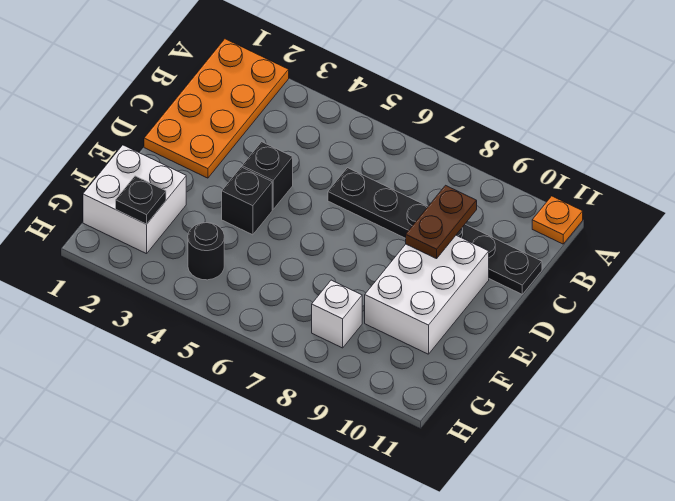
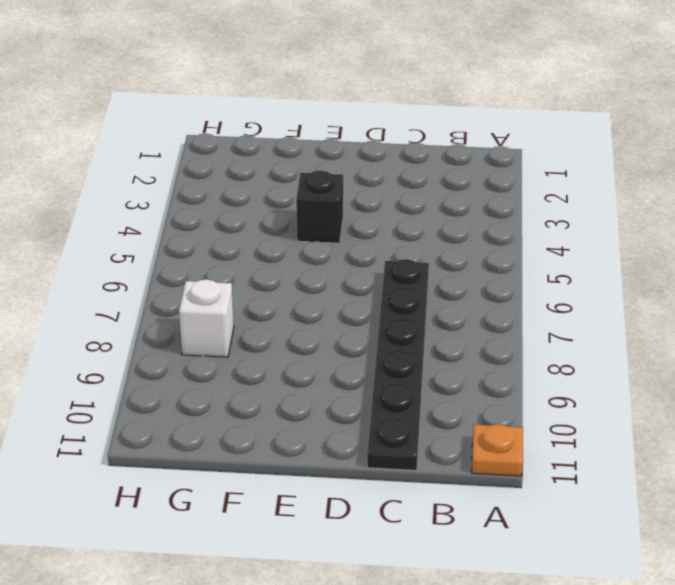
none -> orange plate A1:D2 level 1
none -> black brick D4 level 1

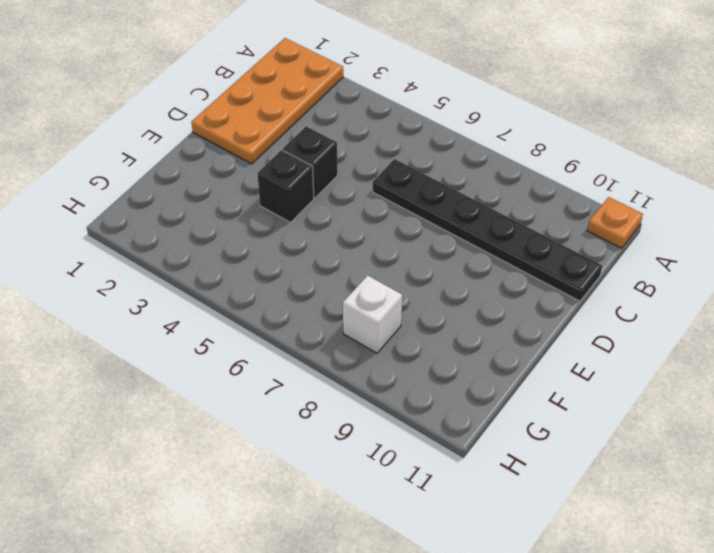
none -> white brick D9:F10 level 1
none -> white brick F1:G2 level 1

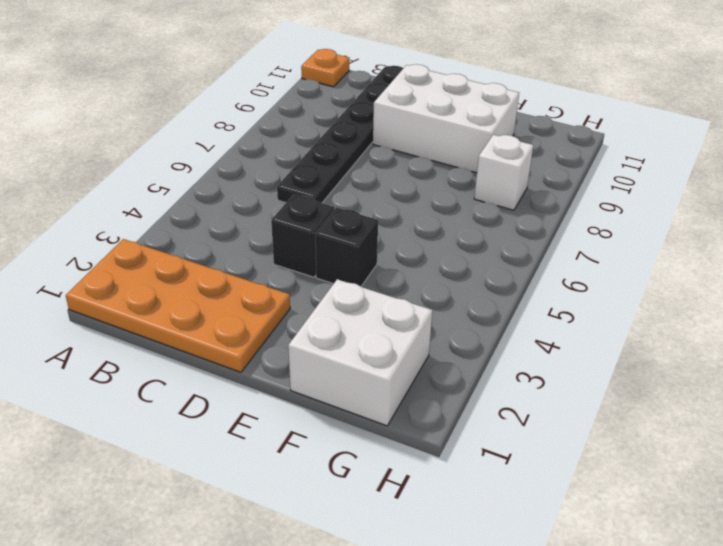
none -> black round brick G4 level 1
none -> brown plate C9:D9 level 2

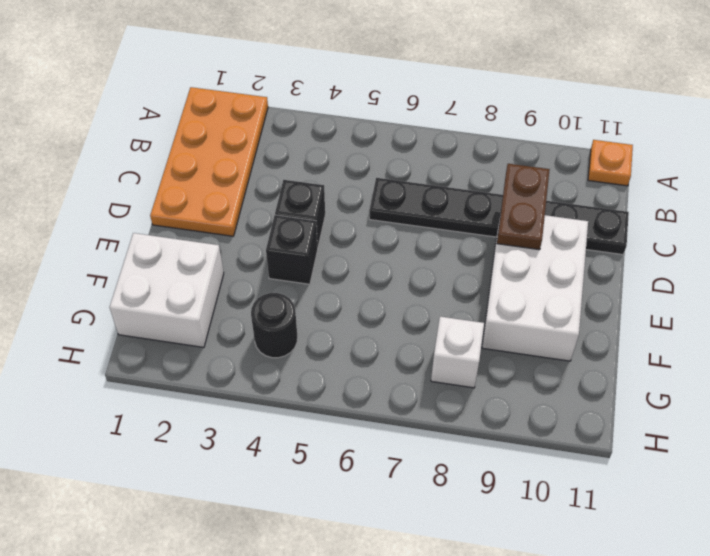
none -> black plate G2 level 2

